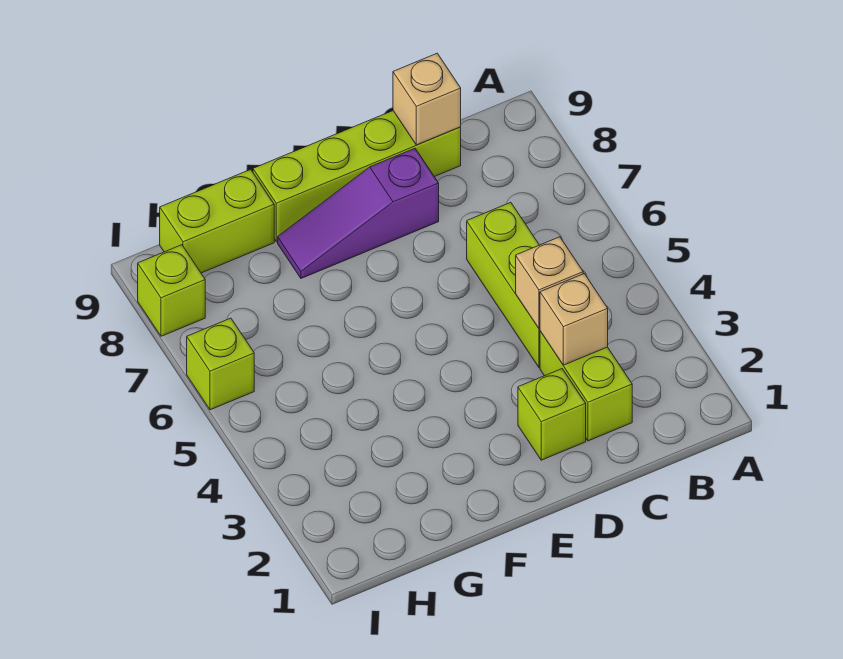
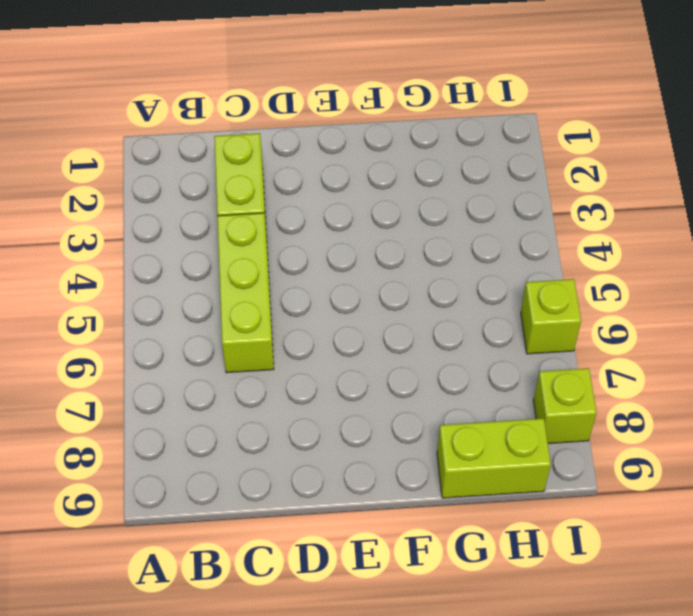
none -> lime brick C9:F9 level 1
none -> lime brick D2 level 1

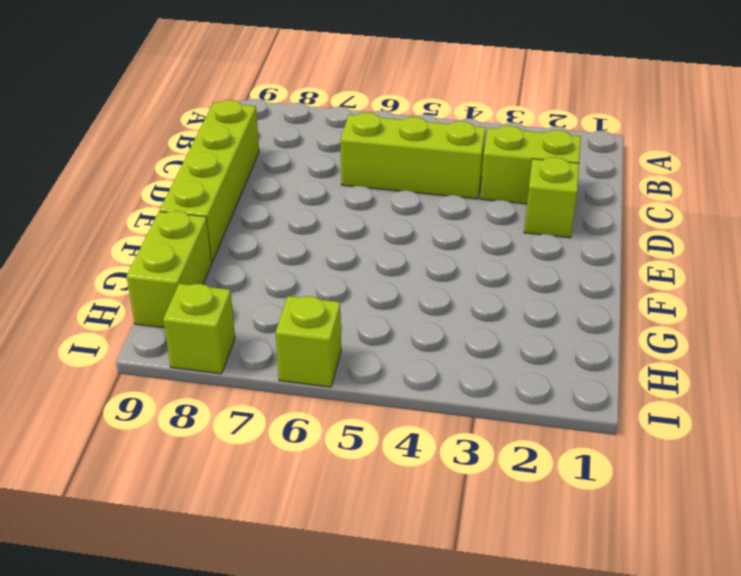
none -> purple slope D8:F8 level 1 top D
none -> tan brick C3 level 2

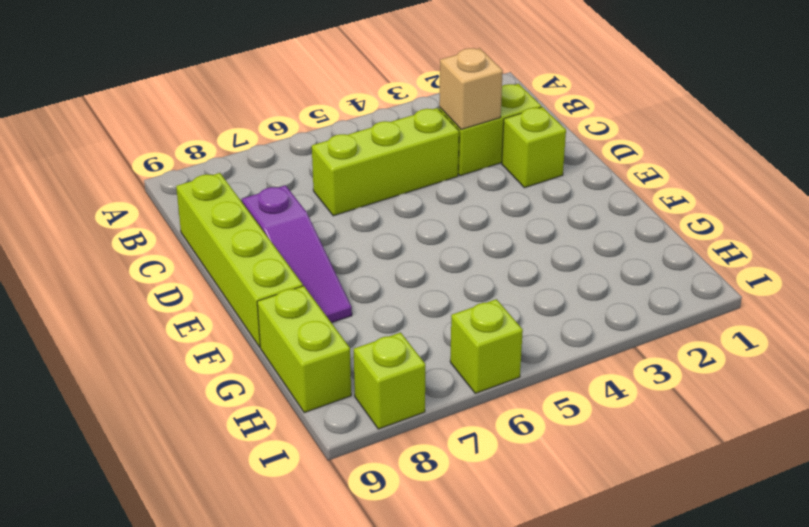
none -> tan brick C4 level 2
none -> tan brick C9 level 2

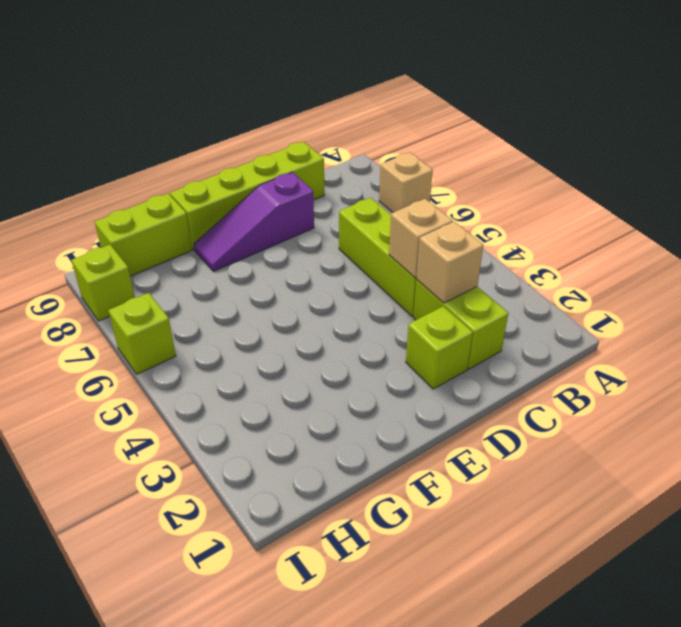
tan brick A7 level 1 -> tan brick C9 level 2

